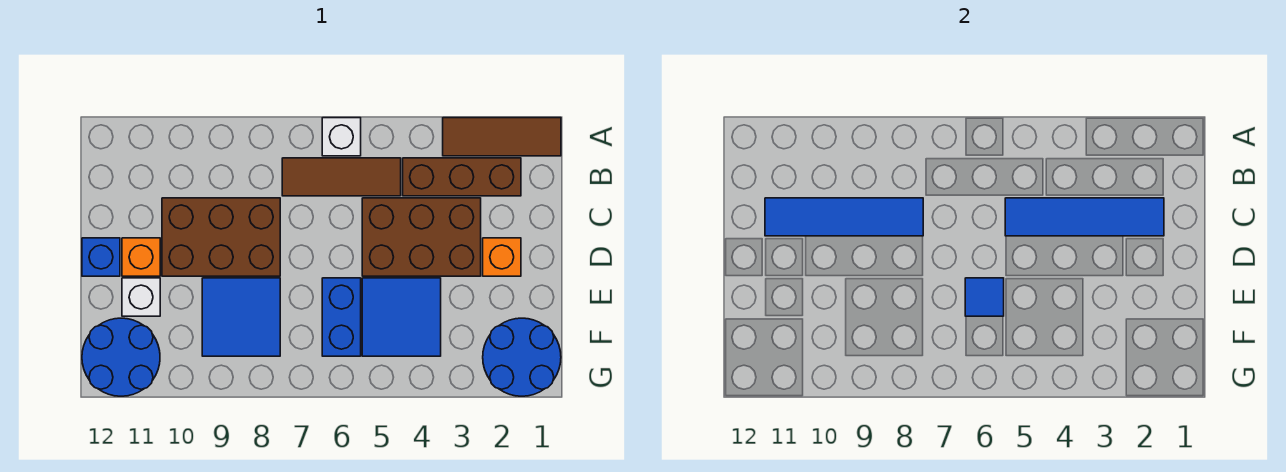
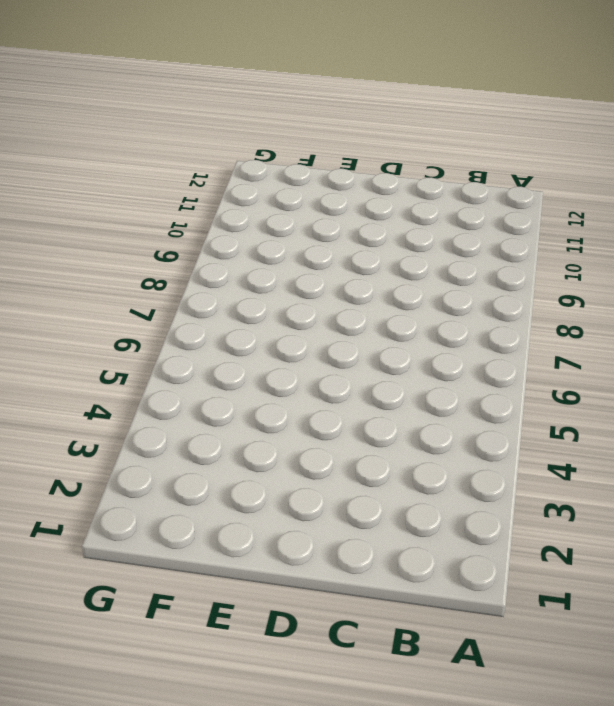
none -> brown tile A1:A3 level 1
none -> white brick A6 level 1
none -> brown brick B2:B4 level 1

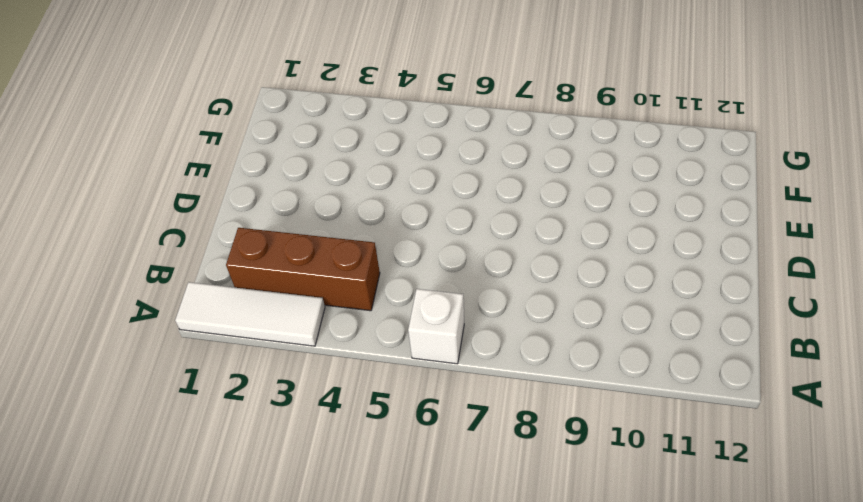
white tile A1:A3 level 1 -> brown tile A1:A3 level 1
none -> brown tile B5:B7 level 1
none -> brown brick C3:D5 level 1
none -> brown brick C8:D10 level 1

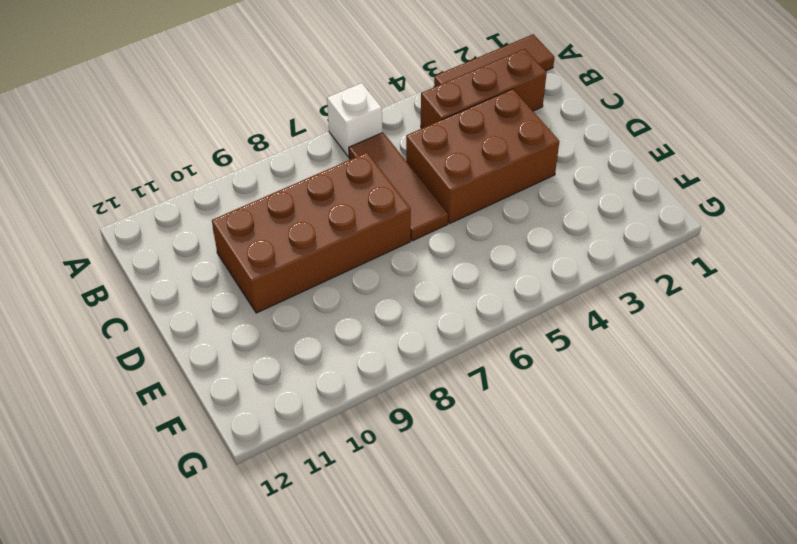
brown tile B6:D6 level 1 -> brown tile B5:B7 level 1
brown brick C7:D10 level 1 -> brown brick C8:D10 level 1
none -> orange brick D2 level 1
none -> orange brick D11 level 1
none -> blue brick D12 level 1

